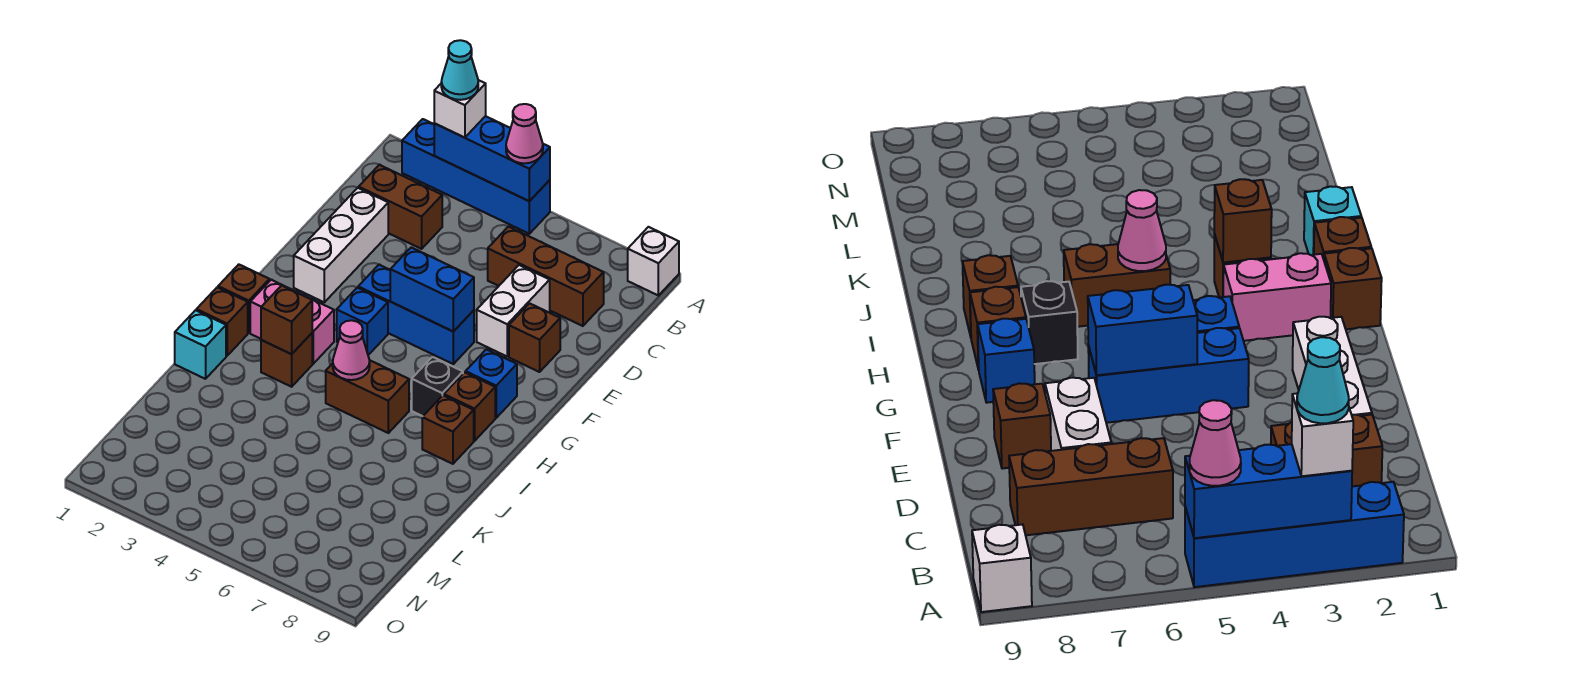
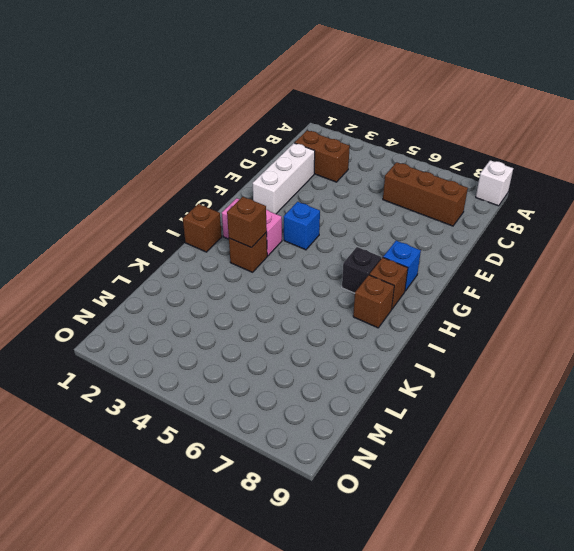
none -> blue brick A2:A5 level 1
none -> white brick D7:E7 level 1
none -> brown brick E8 level 1

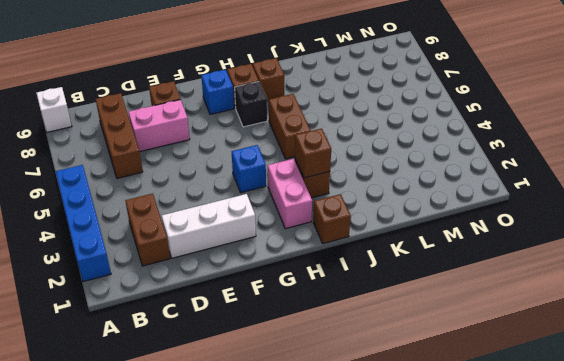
pink brick D7:E7 level 1 -> white brick D7:E7 level 1
none -> blue brick F4:F6 level 1
none -> brown brick H1 level 1
none -> cyan brick J1 level 1

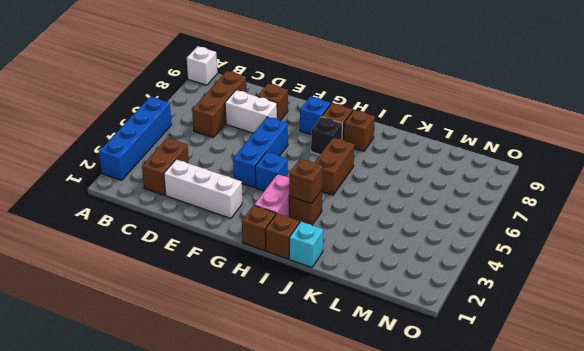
none -> blue brick A3:A5 level 2
none -> blue brick F5:F6 level 2
none -> pink cone I5 level 2

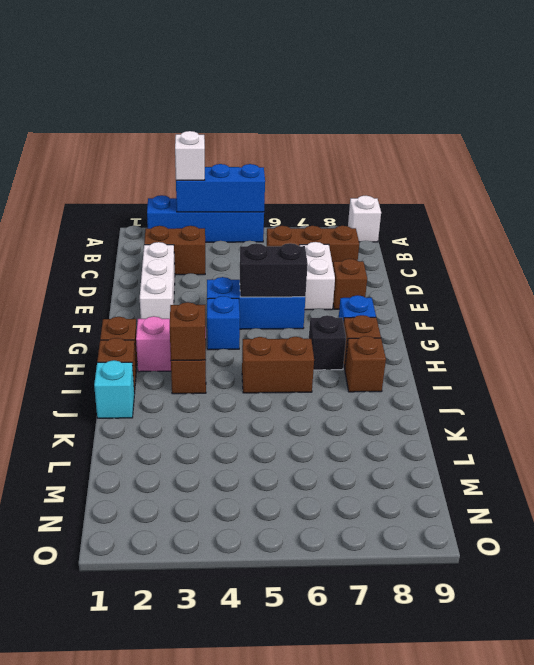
black brick F5:F6 level 2 -> blue brick F5:F6 level 2
none -> pink cone I5 level 2
none -> pink cone A5 level 3
none -> cyan cone A3 level 4

